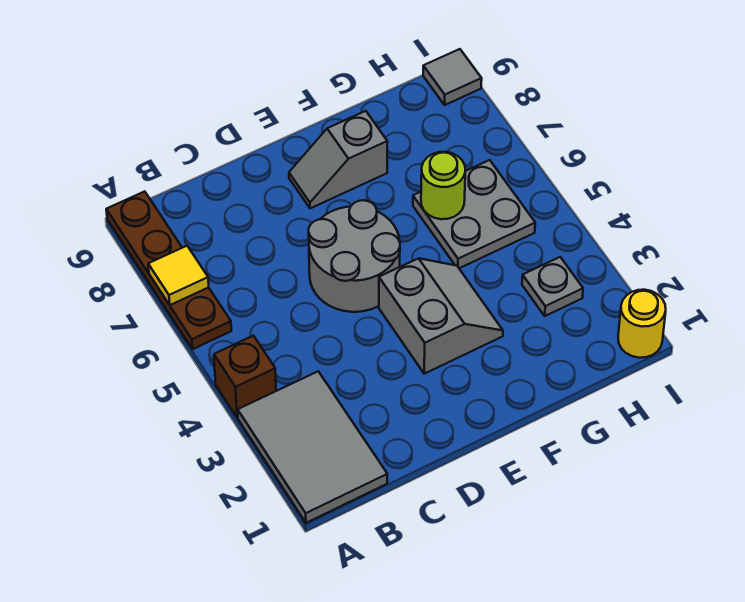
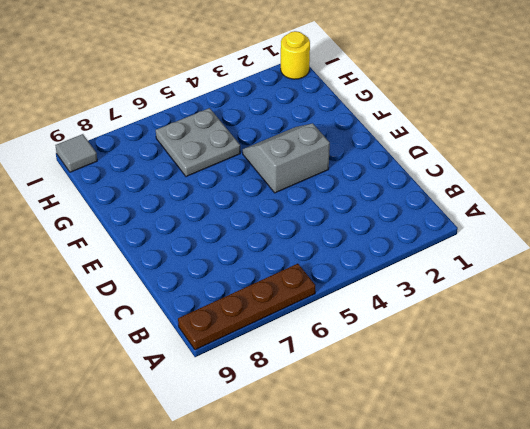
none -> grey tile A1:B3 level 1
none -> brown brick A4 level 1
none -> grey round brick D5:E6 level 1

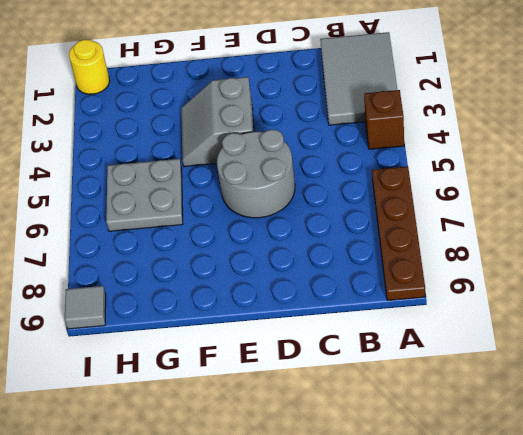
none -> grey slope E8:F8 level 1 top F
none -> grey plate H3 level 1
none -> yellow tile A7 level 2

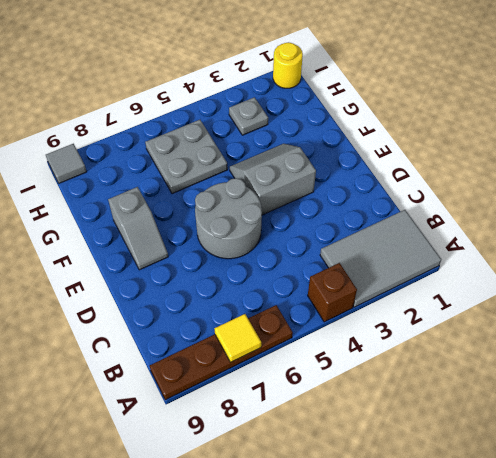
none -> lime round brick G6 level 2

